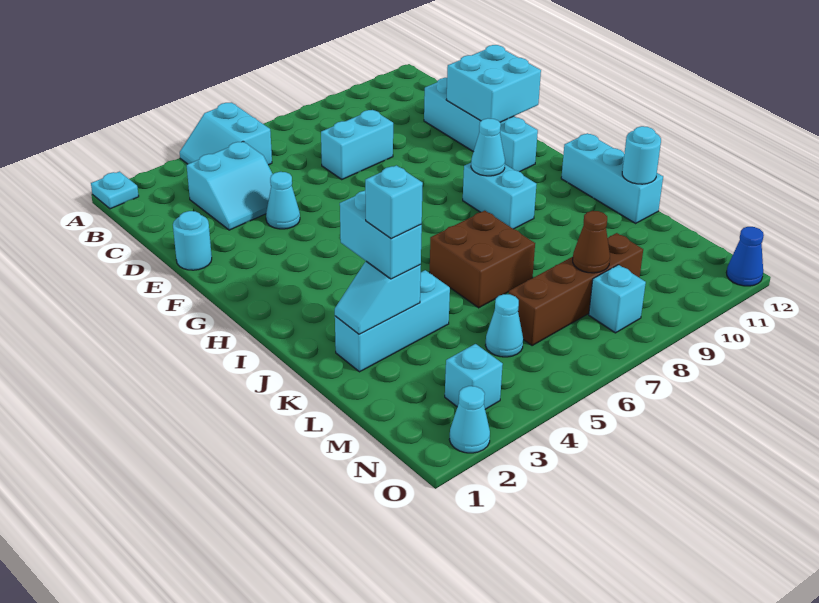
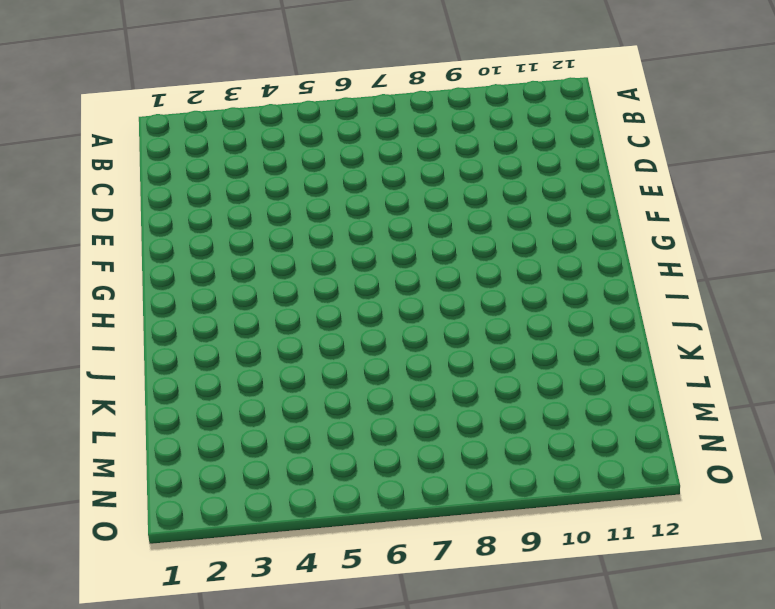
none -> cyan plate A1 level 1
none -> cyan slope A4:B5 level 1 top 5
none -> cyan slope C3:D4 level 1 top C

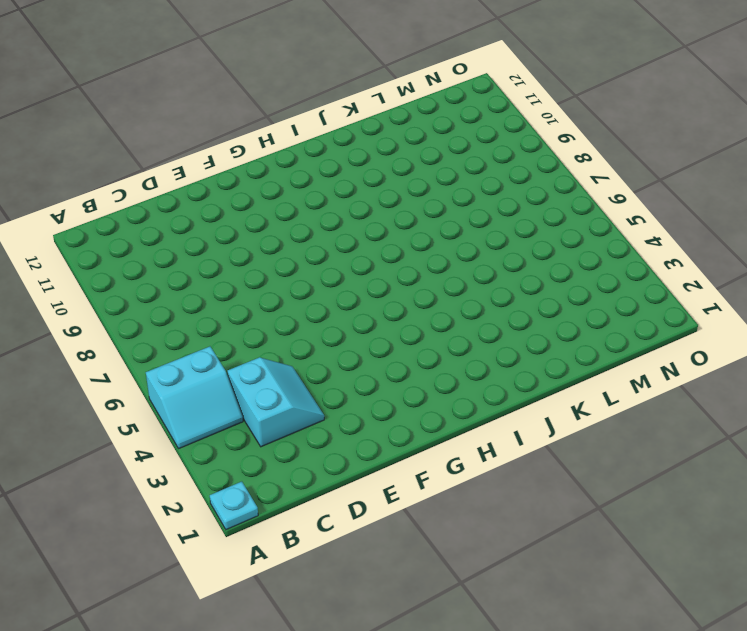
none -> cyan brick D7:D8 level 1
none -> cyan brick D11:G11 level 1
none -> cyan round brick E1 level 1

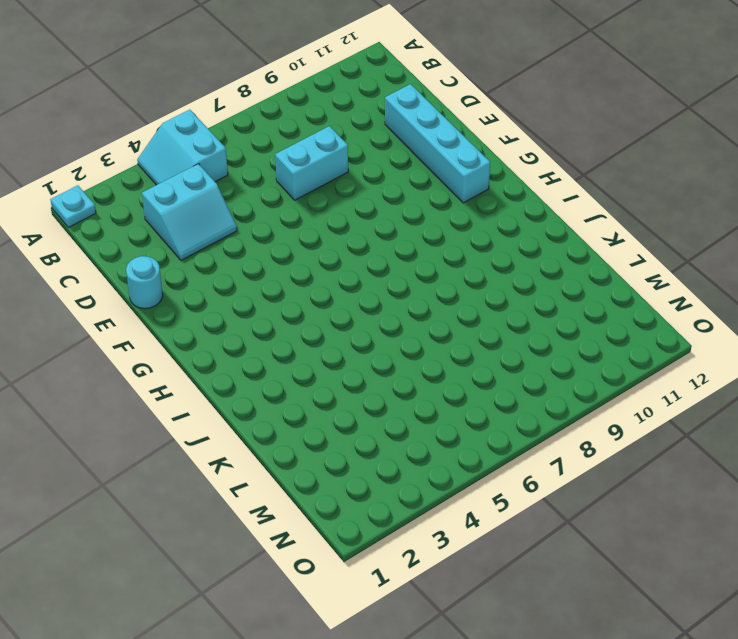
none -> cyan cone E4 level 1
none -> cyan brick H9:I9 level 1
none -> cyan brick I12:K12 level 1

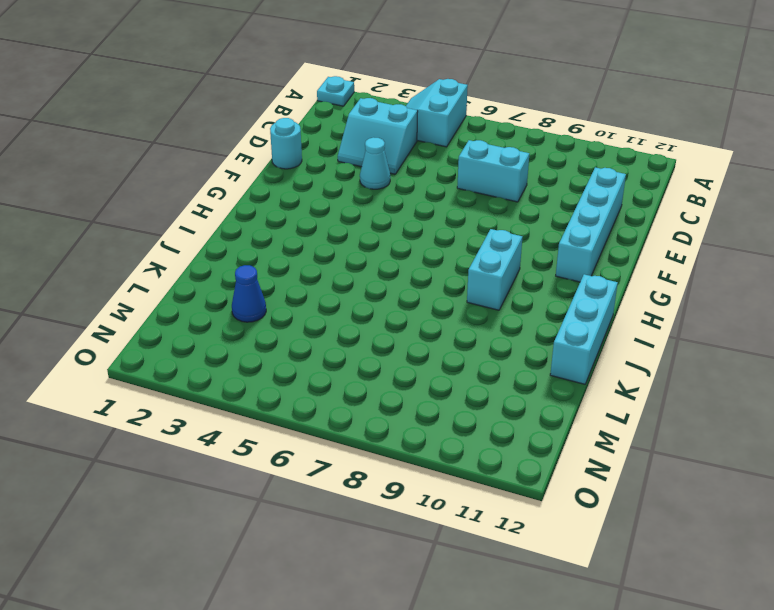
blue cone L3 level 1 -> blue cone O12 level 1
none -> brown brick J6:K7 level 1
none -> cyan brick K2:K4 level 1
none -> cyan cone M5 level 1

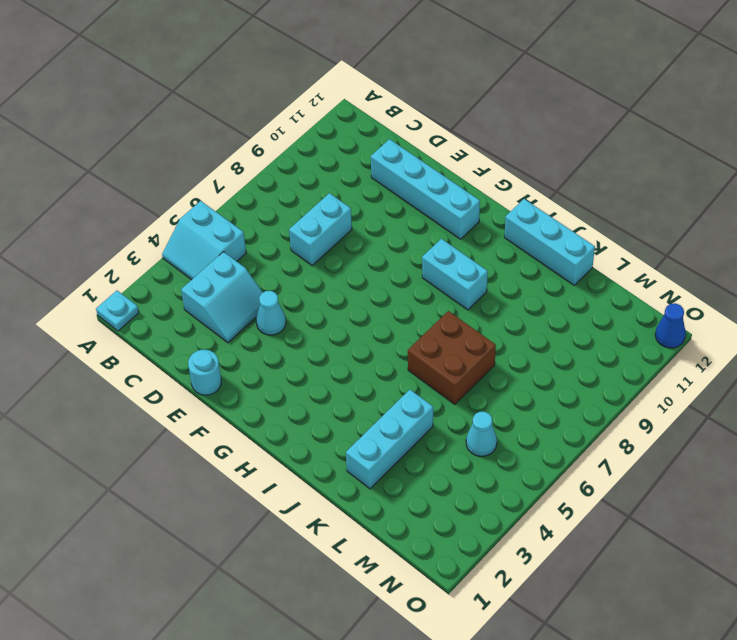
none -> brown brick M6:M9 level 1
none -> cyan brick N3 level 1
none -> cyan brick N8 level 1

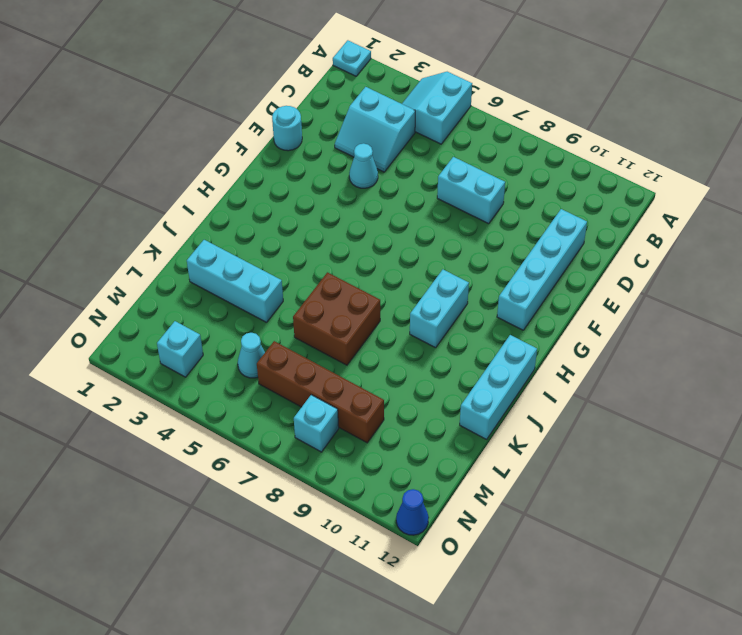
none -> cyan cone O2 level 1
none -> cyan brick E11:F12 level 2
none -> cyan cone H9 level 2

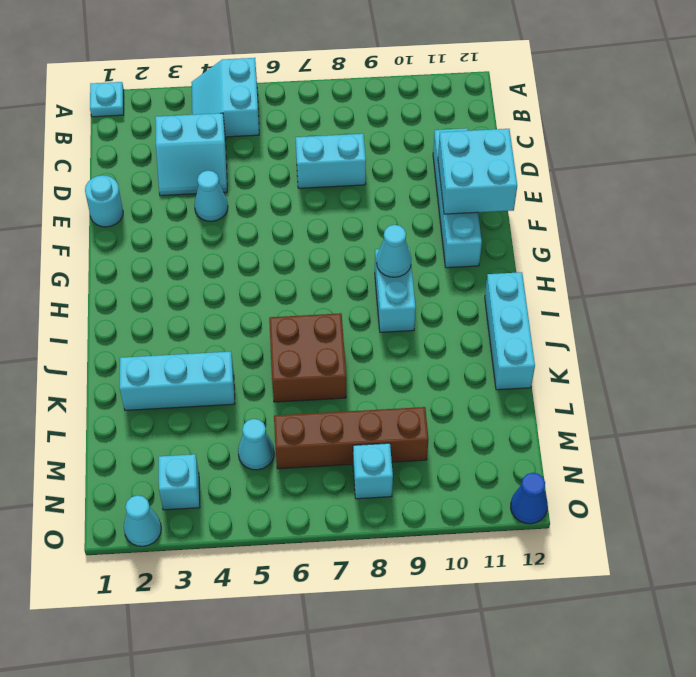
none -> cyan slope K2:K3 level 2 top 3
none -> cyan round brick K12 level 2
none -> brown cone M8 level 2

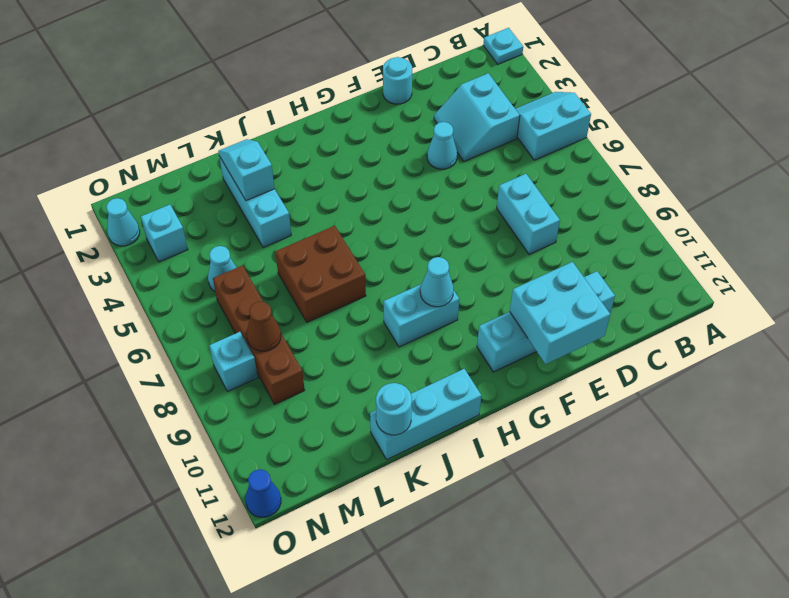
none -> cyan brick J3:K3 level 3
none -> cyan brick K3 level 4

